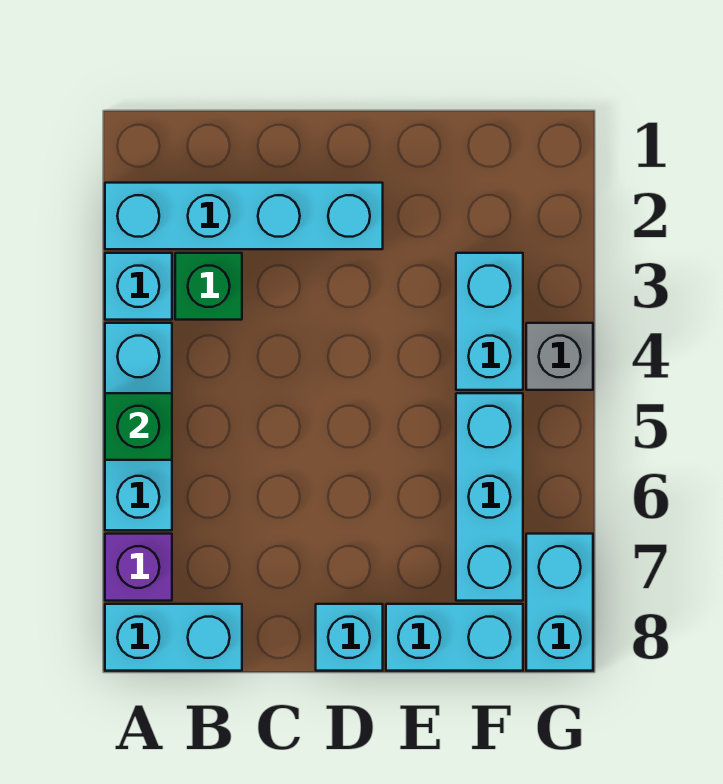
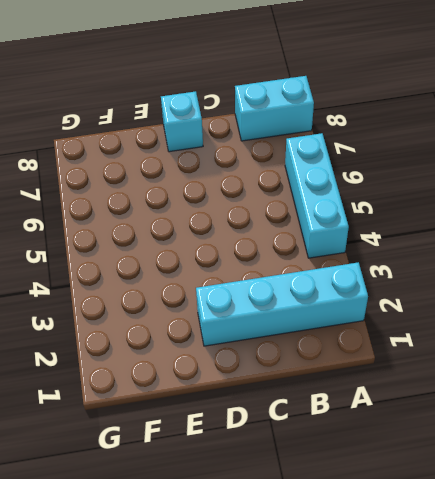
none -> cyan brick A3 level 1
none -> purple brick A7 level 1
none -> green brick B3 level 1

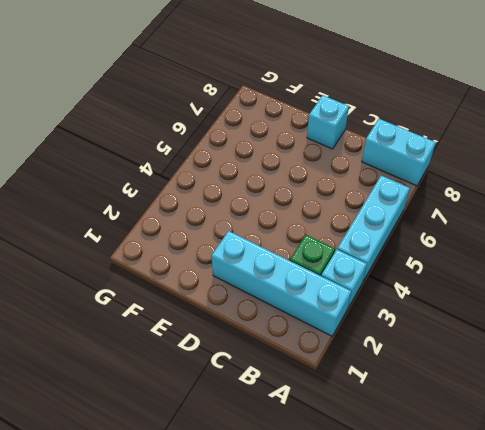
none -> purple brick A7 level 1
none -> cyan brick E8:F8 level 1
none -> cyan brick F3:F4 level 1

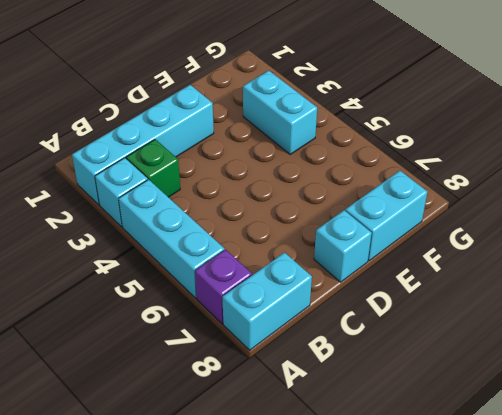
none -> cyan brick F5:F7 level 1
none -> grey brick G4 level 1
none -> cyan brick G7:G8 level 1

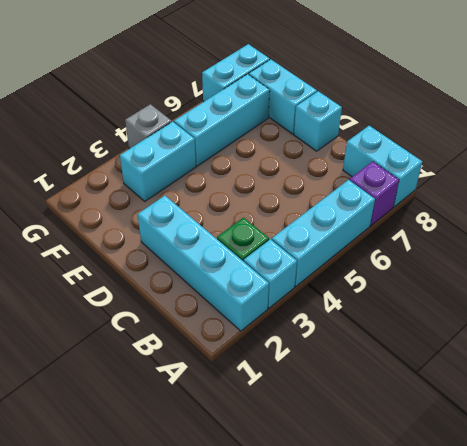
none -> green brick A5 level 2

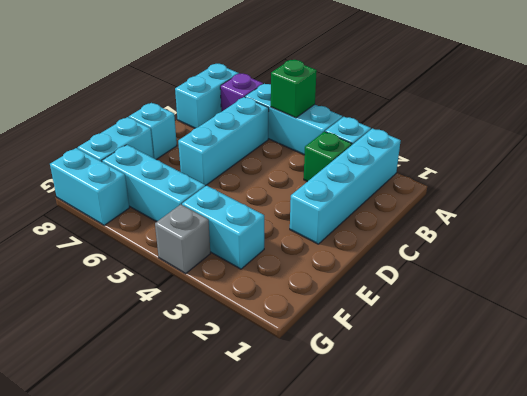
cyan brick B6:D6 level 1 -> none

